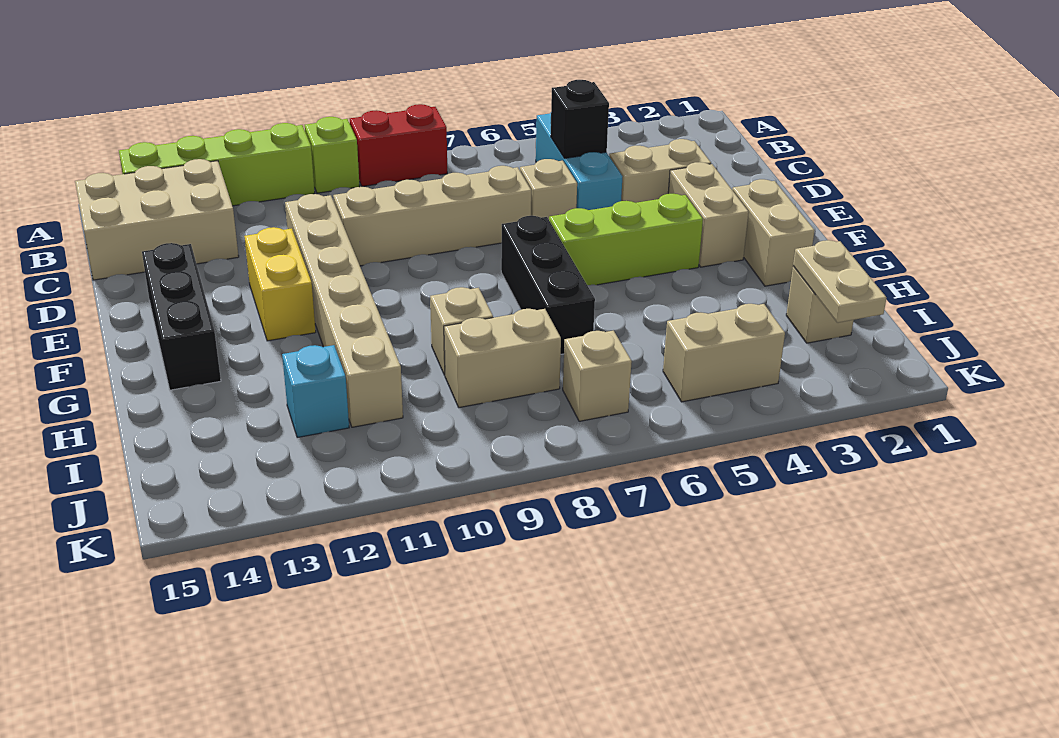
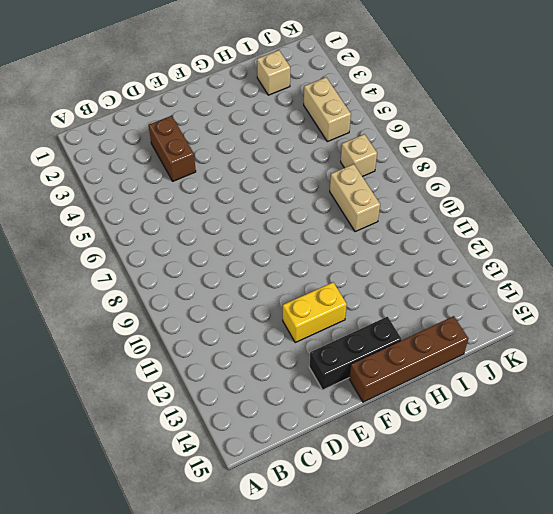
brown brick D3:D4 level 1 -> tan brick D3:D4 level 1
brown brick F15:I15 level 1 -> none
none -> red brick A8:A9 level 1
none -> lime brick A10 level 1
none -> lime brick A11:A14 level 1

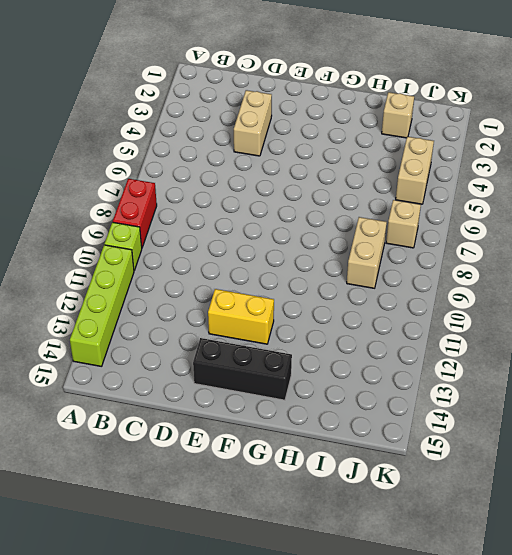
none -> cyan brick B5:D5 level 1
none -> tan brick B13:C15 level 1
none -> tan brick D6 level 1

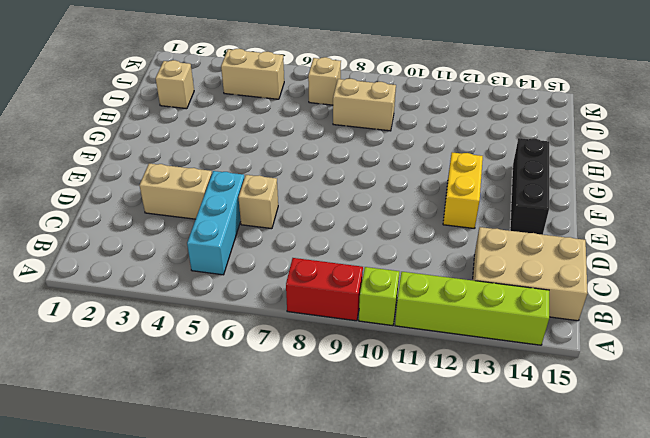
none -> tan brick D7:D10 level 1
none -> tan brick D11:I11 level 1
none -> tan brick E3:F3 level 1

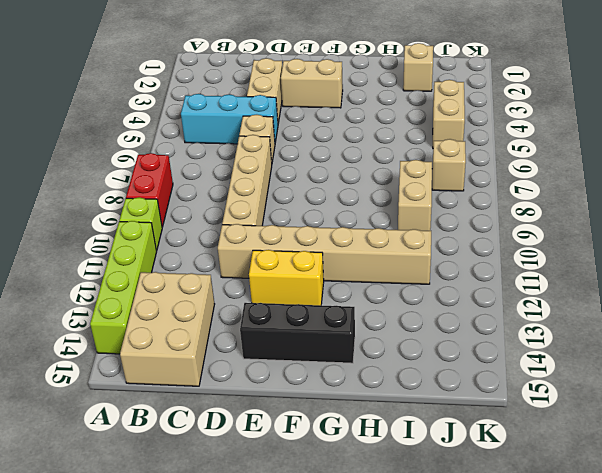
none -> tan brick F2:G2 level 1
none -> lime brick F4:F6 level 1
none -> black brick F7:H7 level 1

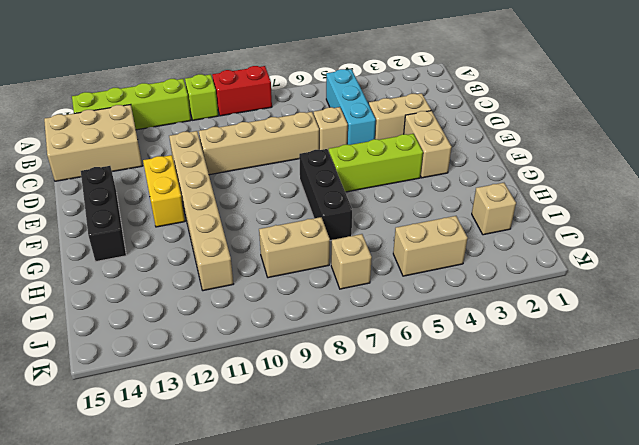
none -> tan brick F2:G2 level 1
none -> tan brick H9 level 1
none -> cyan brick I12 level 1

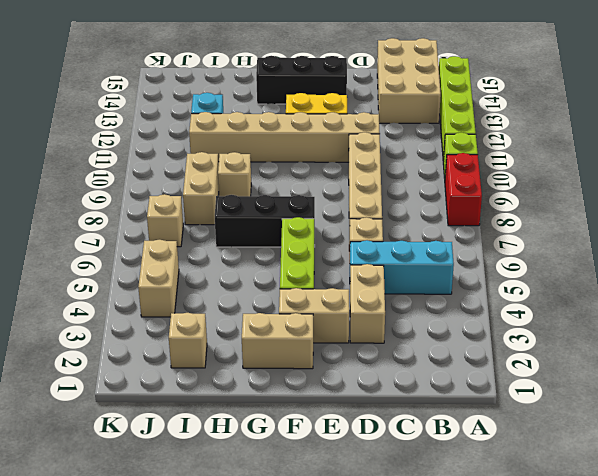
none -> black brick C5 level 2
none -> tan plate I2:J2 level 2

